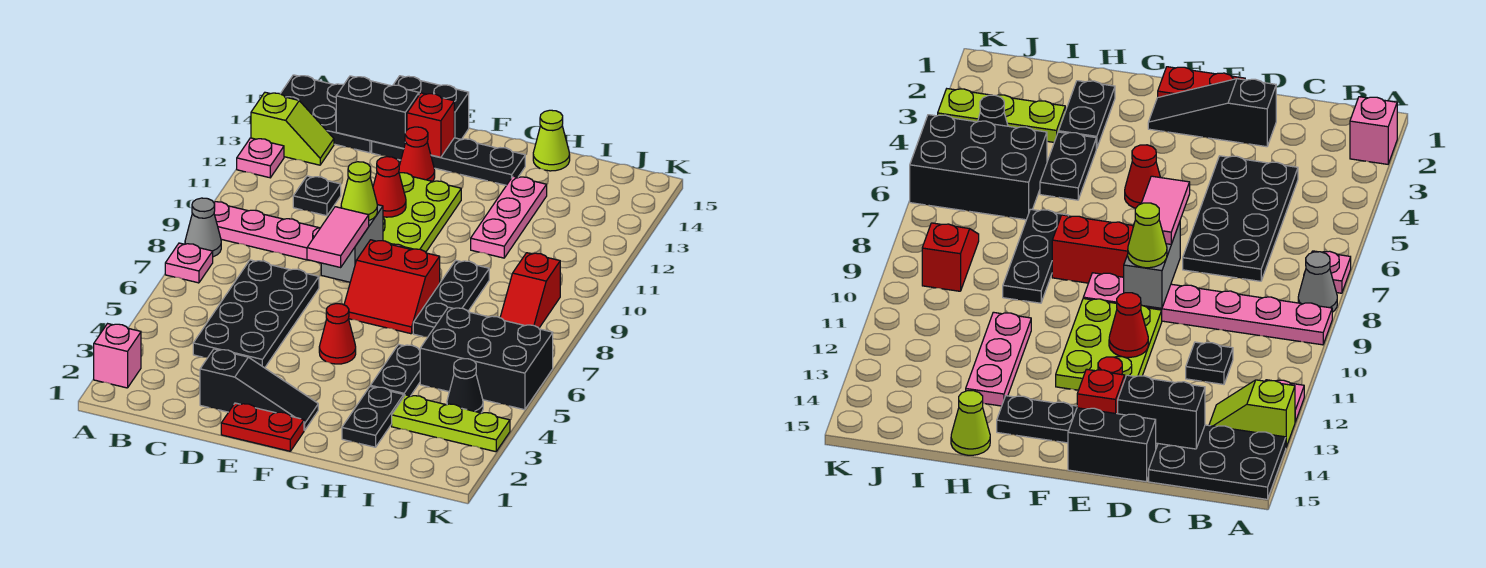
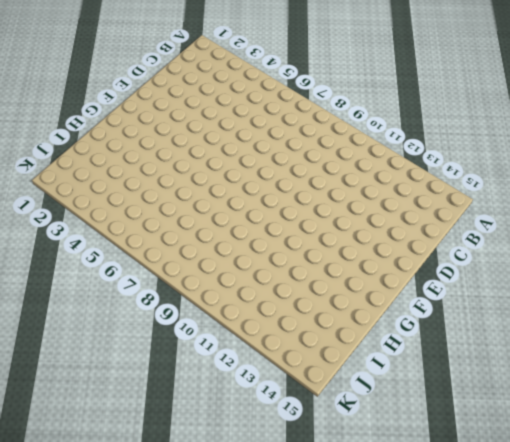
none -> pink brick A2 level 1
none -> pink plate A7 level 1
none -> grey cone A8 level 1
none -> pink plate A9:F9 level 1

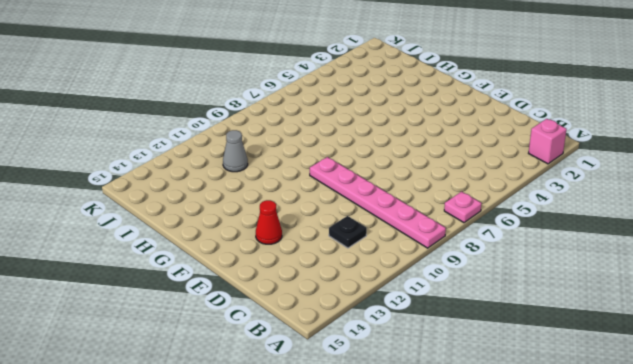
grey cone I11 level 1 -> grey cone A8 level 1
none -> pink plate A12 level 1
none -> lime slope A13:B13 level 1 top A
none -> black plate A14:C15 level 1
none -> black plate C4:D7 level 1

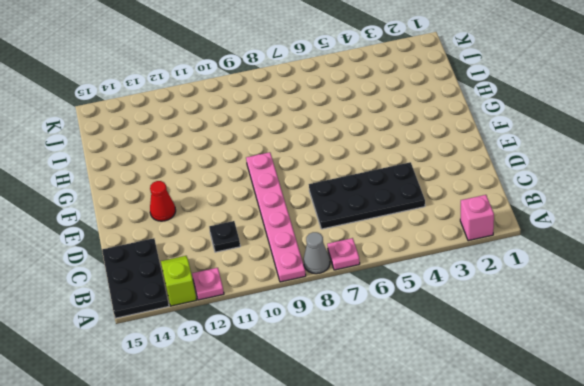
none -> black slope D2:F2 level 1 top D
none -> black plate D14:G14 level 1
none -> black brick D15:E15 level 1
none -> red plate E1:F1 level 1

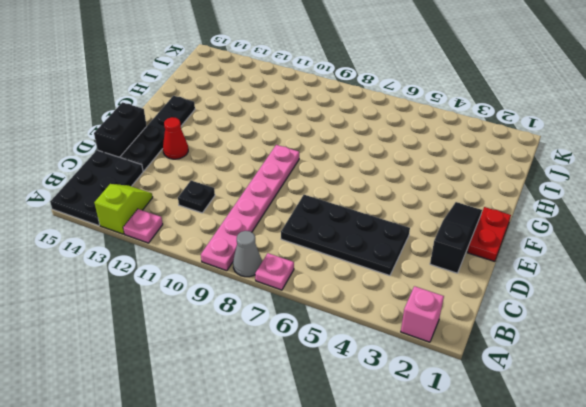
none -> lime plate E10:F12 level 1
none -> red cone F5 level 1
none -> red slope F7:G8 level 1 top 8
none -> black plate H2:H3 level 1

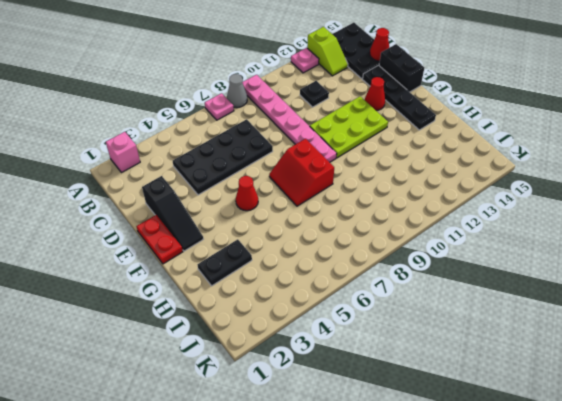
red cone C15 level 2 -> red cone E11 level 2
none -> black plate H4:H5 level 1
none -> black plate H7:H9 level 1
none -> pink plate H11:H13 level 1
none -> lime cone H15 level 1

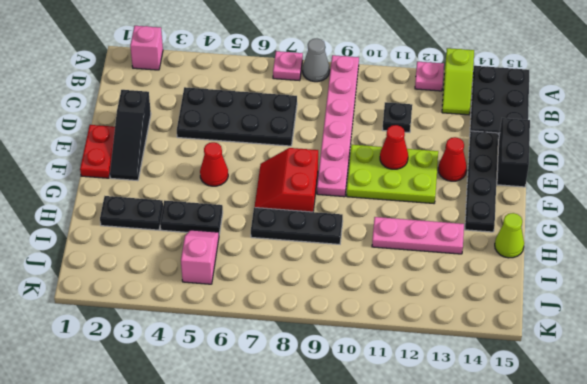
pink slope I5:J5 level 1 top J -> black brick I5:K6 level 1
none -> lime plate I3:K3 level 1
none -> black cone J4 level 1
none -> red slope J8:J9 level 1 top 9
none -> black brick C14:D14 level 2

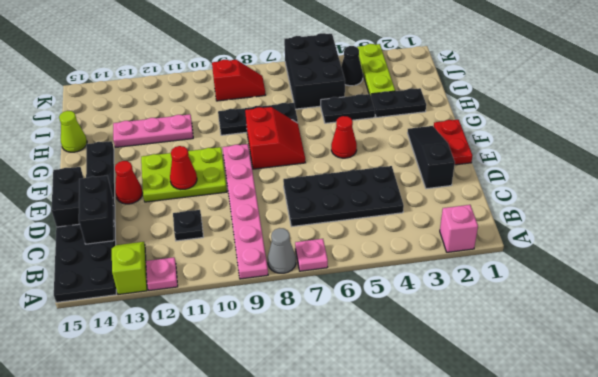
none -> grey brick E8:E9 level 2
none -> red brick E14 level 2
none -> pink tile E7:E8 level 3
none -> lime cone E9 level 3

